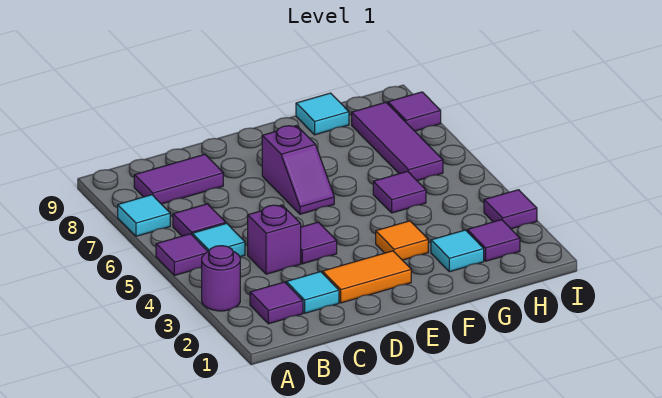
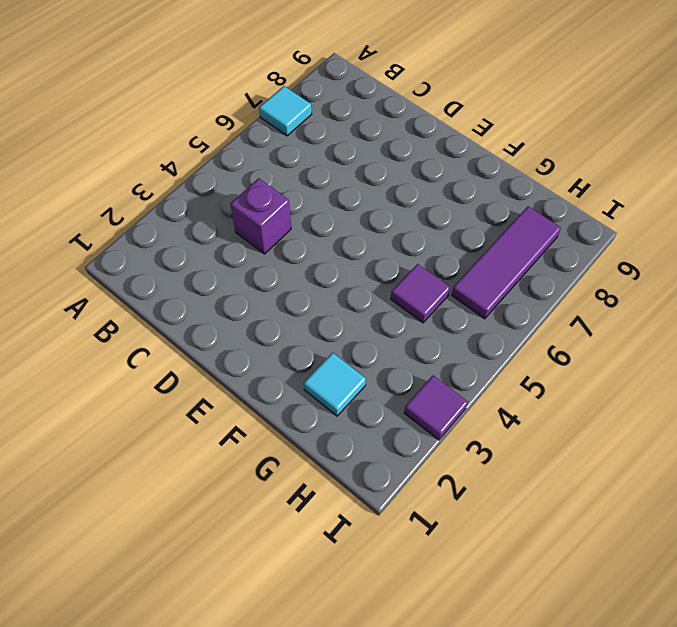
none -> purple round brick A3 level 1
none -> purple tile A5 level 1
none -> purple tile B2 level 1

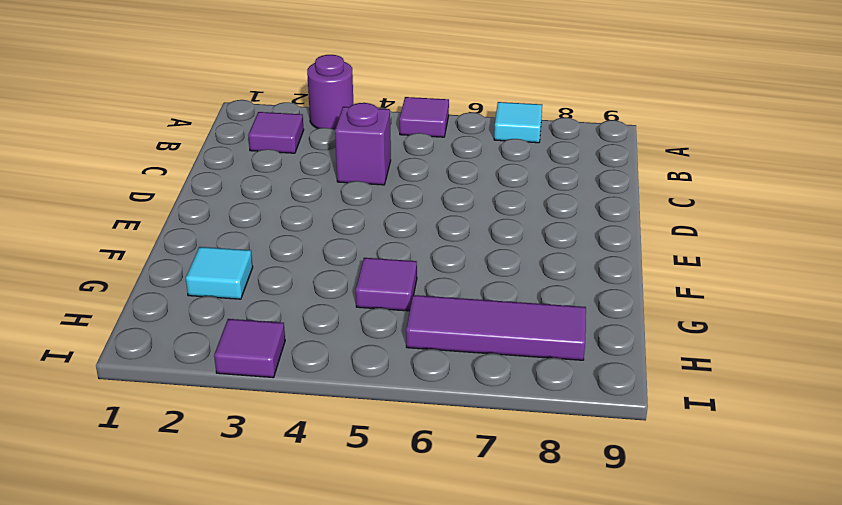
none -> cyan tile B5 level 1
none -> purple tile B6 level 1
none -> purple tile B8:C8 level 1

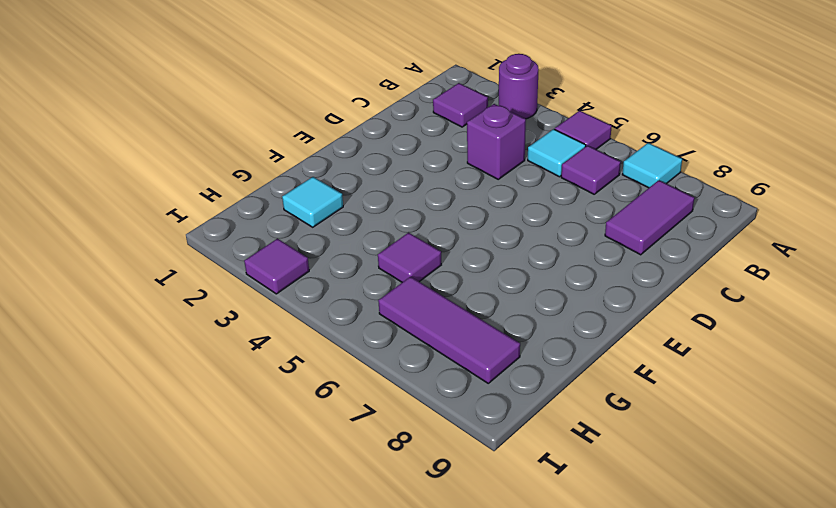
none -> cyan tile C2 level 1
none -> orange tile D2:E2 level 1
none -> purple tile D4 level 1

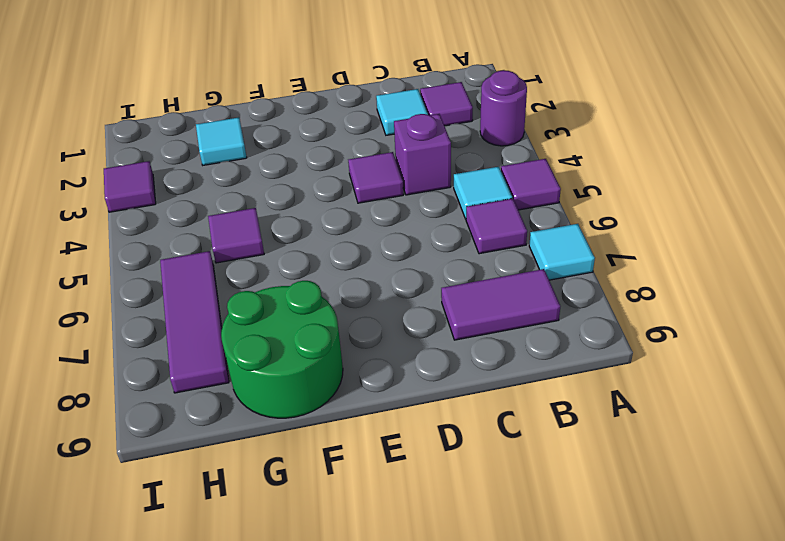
green round brick F8:G9 level 1 -> cyan tile G9 level 1
none -> orange tile D2:E2 level 1
none -> purple slope E6:E7 level 1 top 7
none -> orange tile F3 level 1

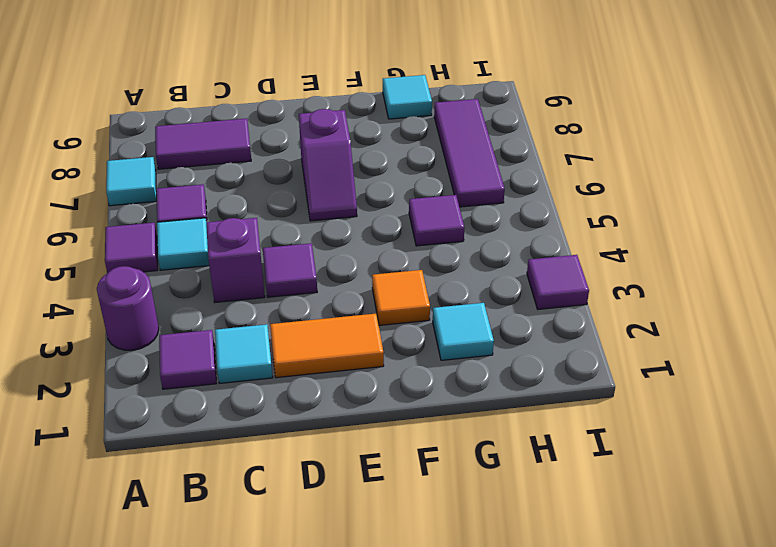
none -> purple tile H2 level 1
none -> purple tile I8 level 1

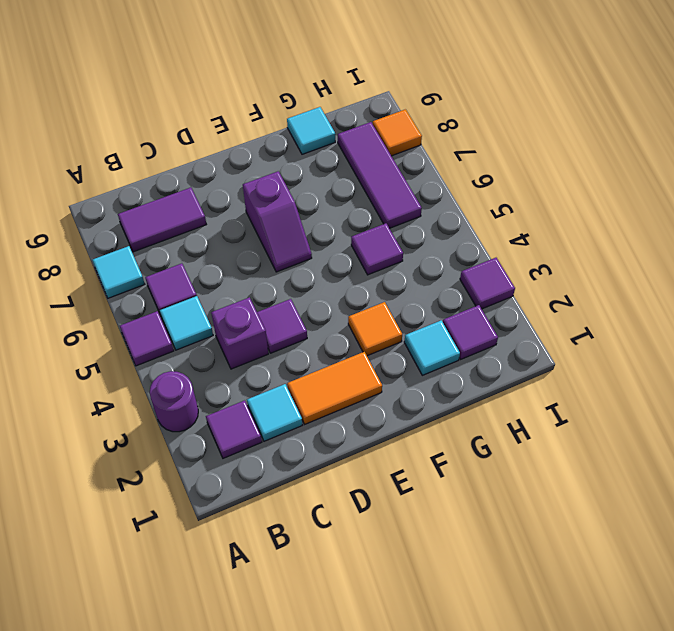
orange tile I8 level 1 -> purple tile I8 level 1

